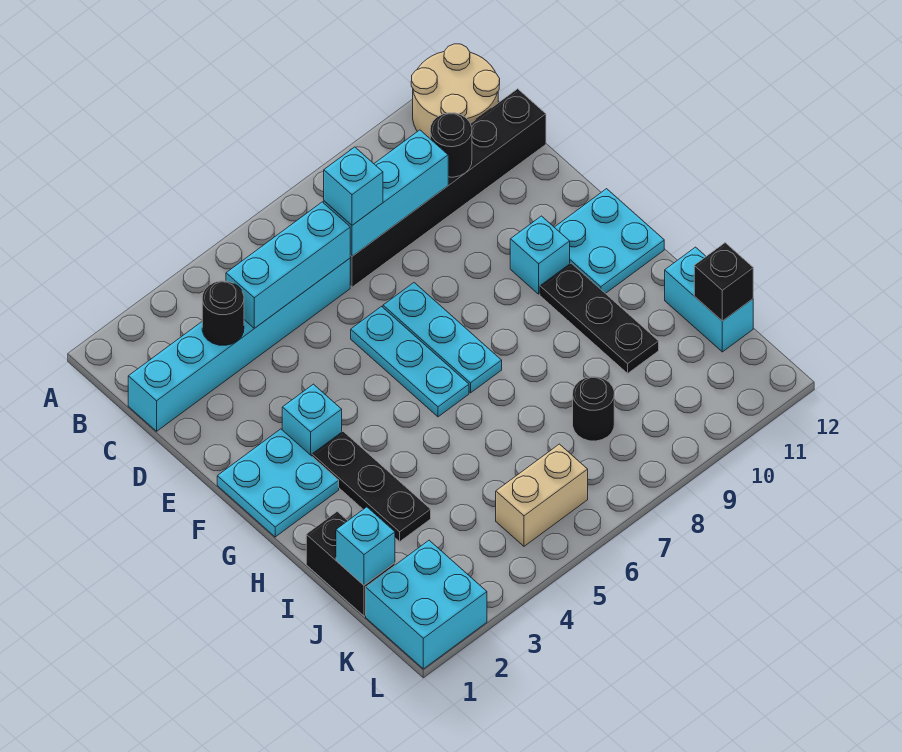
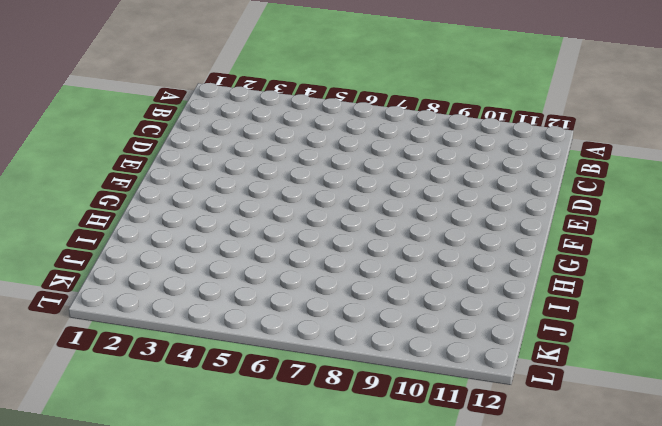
none -> tan round brick A11:B12 level 1
none -> cyan brick C1:C6 level 1
none -> black brick C7:C12 level 1

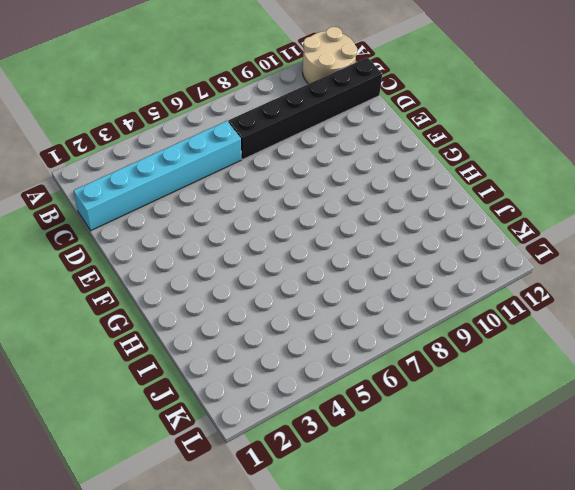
none -> cyan plate E6:G6 level 1
none -> cyan plate E7:G7 level 1
none -> cyan plate F1:G2 level 1

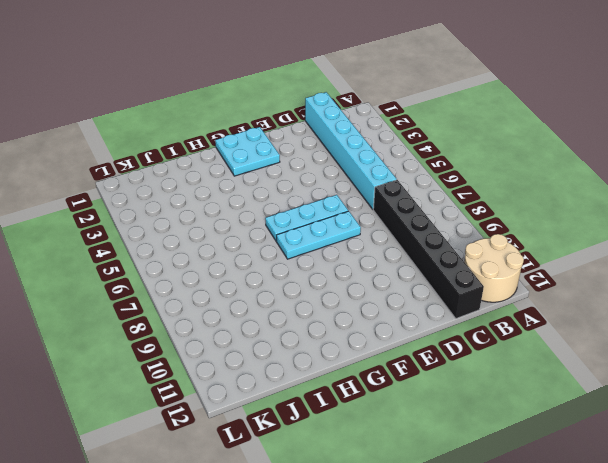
none -> cyan brick F3 level 1
none -> cyan brick F10 level 1
none -> cyan plate F11:G12 level 1

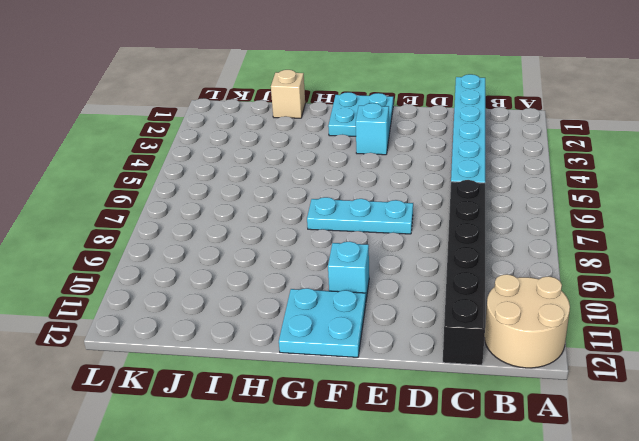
tan brick I1 level 1 -> black brick I1:J1 level 1
none -> cyan plate E6:G6 level 1
none -> black plate G3:I3 level 1
none -> black plate G10:I10 level 1

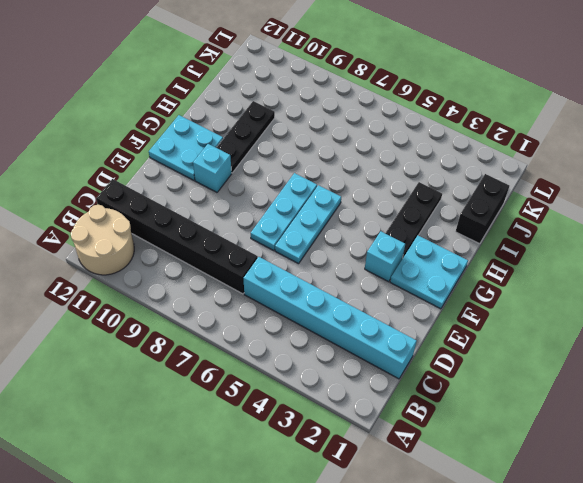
none -> cyan brick I12:J12 level 1
none -> black round brick J8 level 1
none -> cyan brick K1:L2 level 1

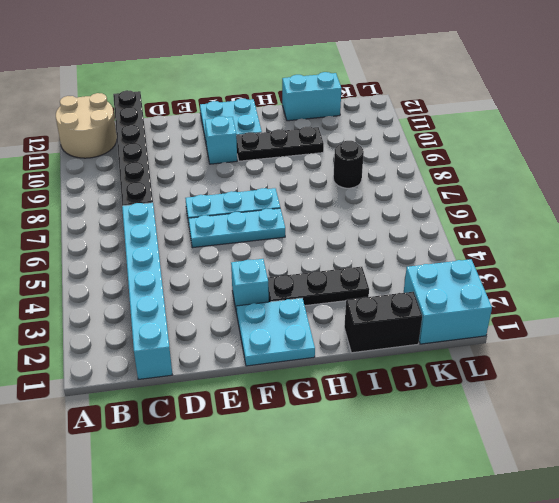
none -> tan brick K5:K6 level 1
none -> black round brick C3 level 2
none -> cyan brick C4:C6 level 2

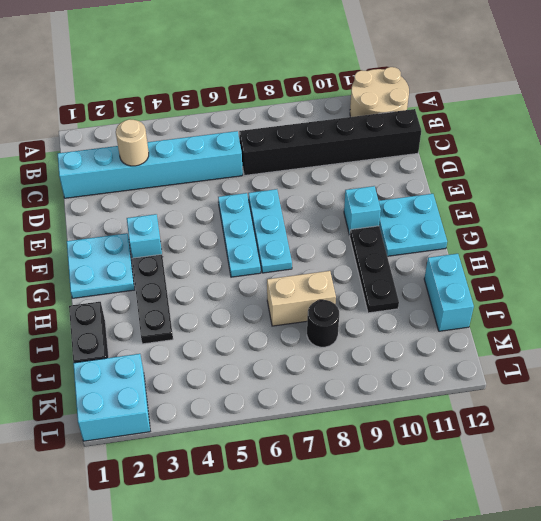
tan round brick C3 level 2 -> black round brick C3 level 2
tan brick I7:I8 level 1 -> tan brick K5:K6 level 1
none -> cyan brick C4:C6 level 2
none -> cyan brick C7:C9 level 2
none -> black round brick C10 level 2

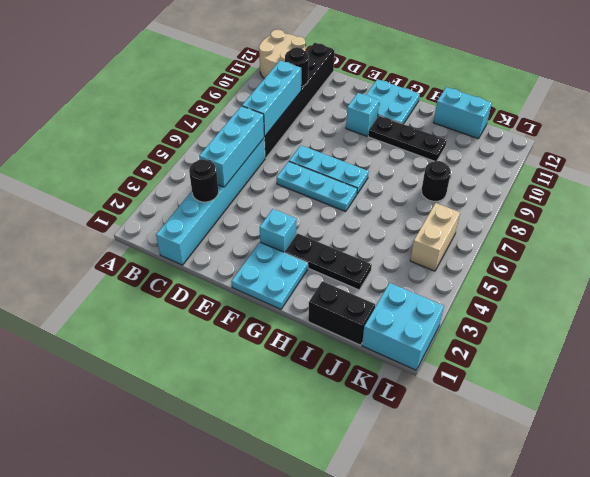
none -> cyan brick J1 level 2
none -> black brick J12 level 2
none -> cyan brick C7 level 3

